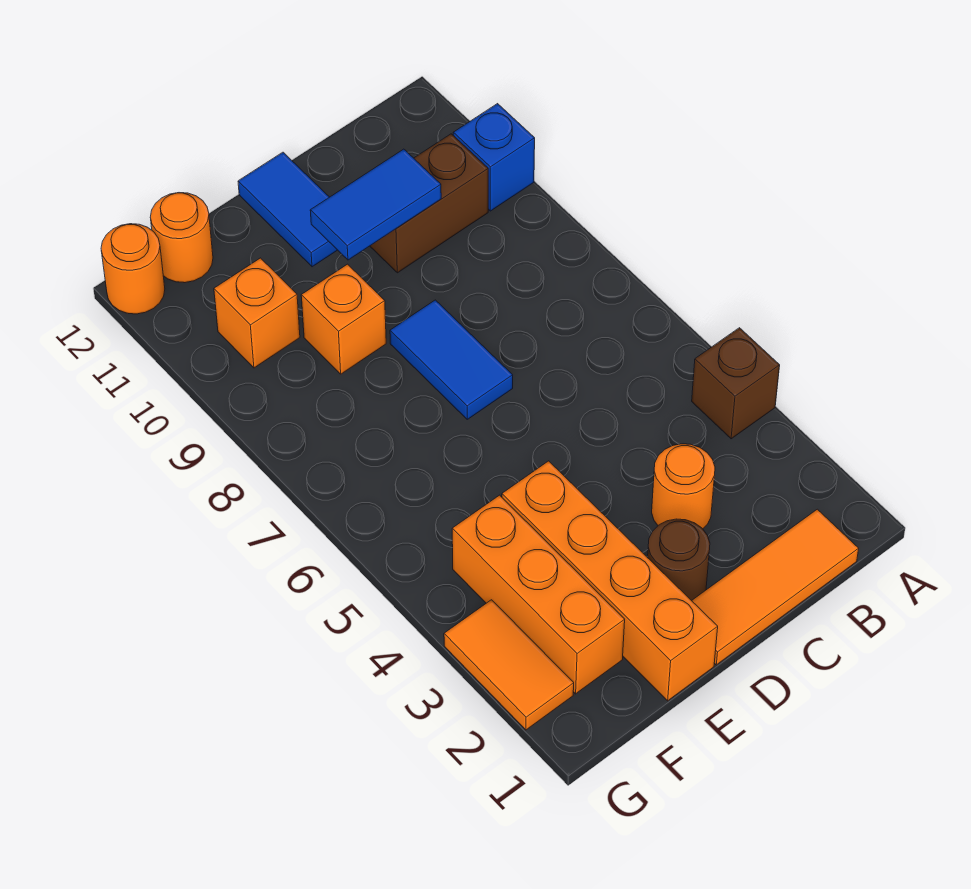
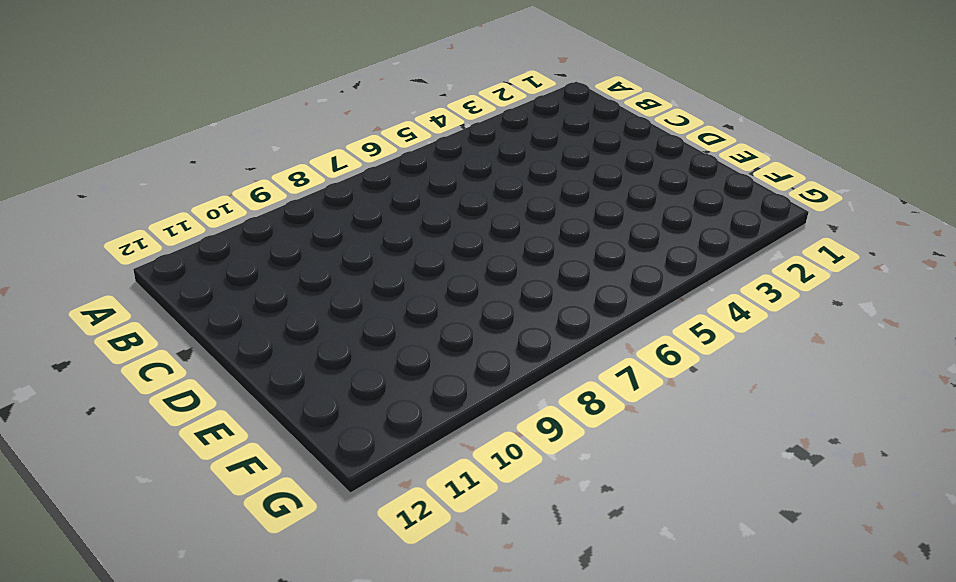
none -> brown brick A4 level 1
none -> blue brick A10 level 1
none -> orange tile B1:D1 level 1

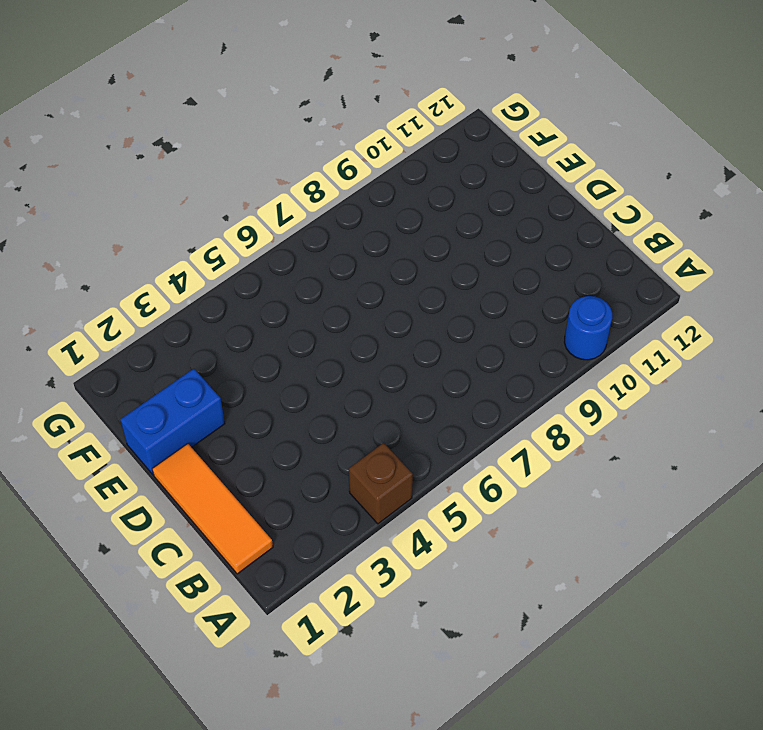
blue round brick A10 level 1 -> blue brick A10 level 1
blue brick E1:E2 level 1 -> orange brick E1:E4 level 1
none -> brown brick B10:C10 level 1
none -> orange round brick C3 level 1
none -> brown round brick D2 level 1

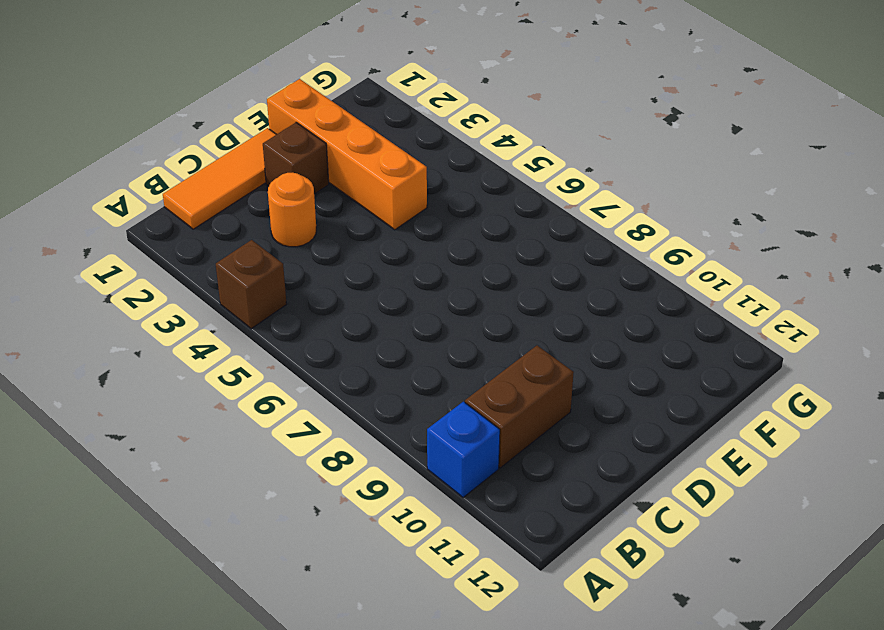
brown brick D2 level 1 -> brown round brick D2 level 1
none -> blue tile D7:D8 level 1
none -> blue tile D11:D12 level 1
none -> orange brick E9 level 1

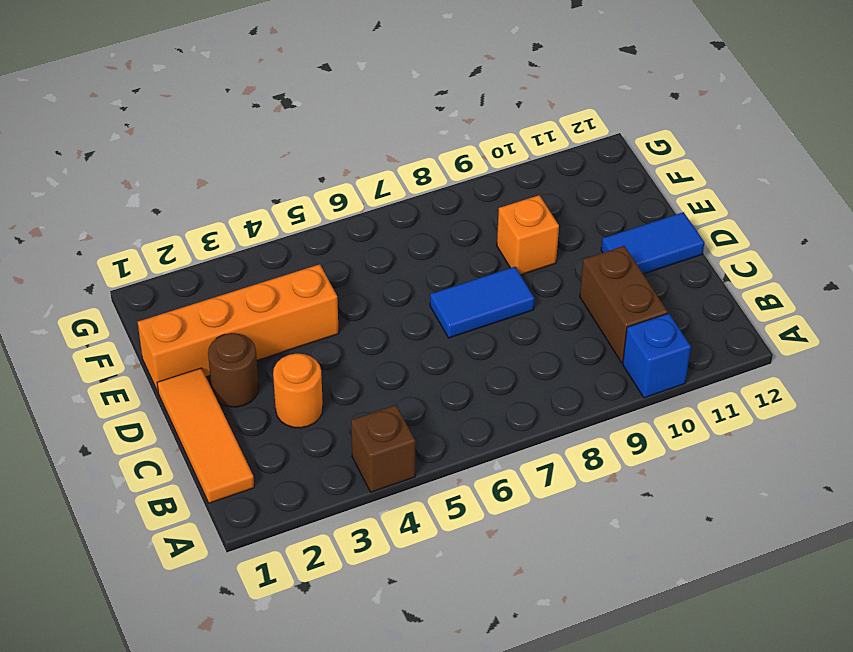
none -> orange brick F2:F4 level 1
none -> orange brick F10 level 1
none -> orange round brick F12 level 1

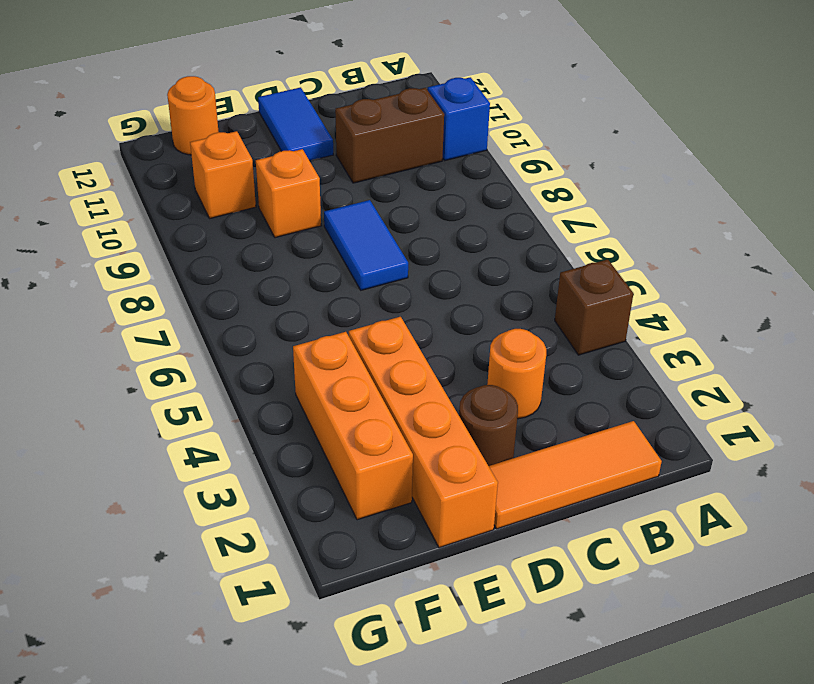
none -> orange tile G2:G3 level 1
none -> orange round brick G12 level 1
none -> blue tile C10:D10 level 2

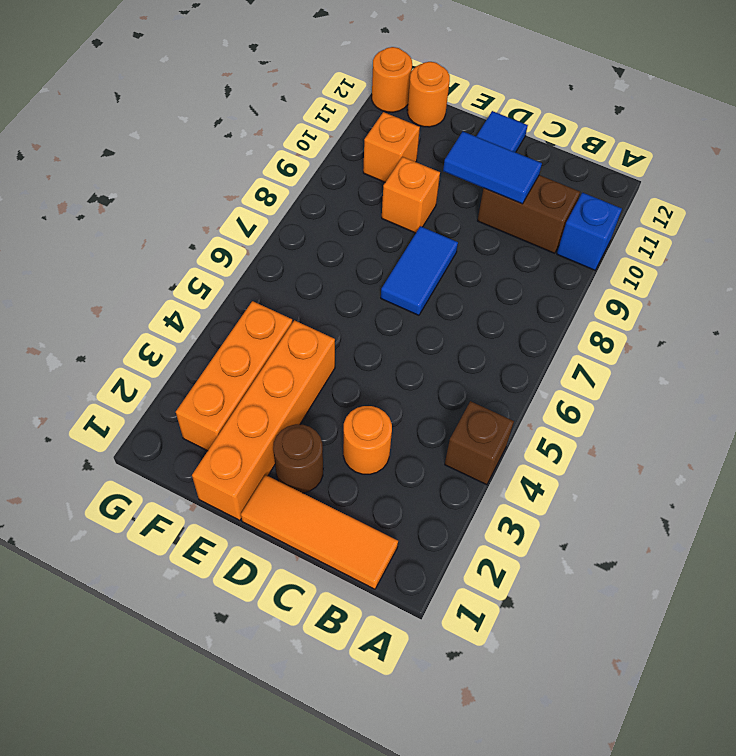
none -> orange tile G2:G3 level 1

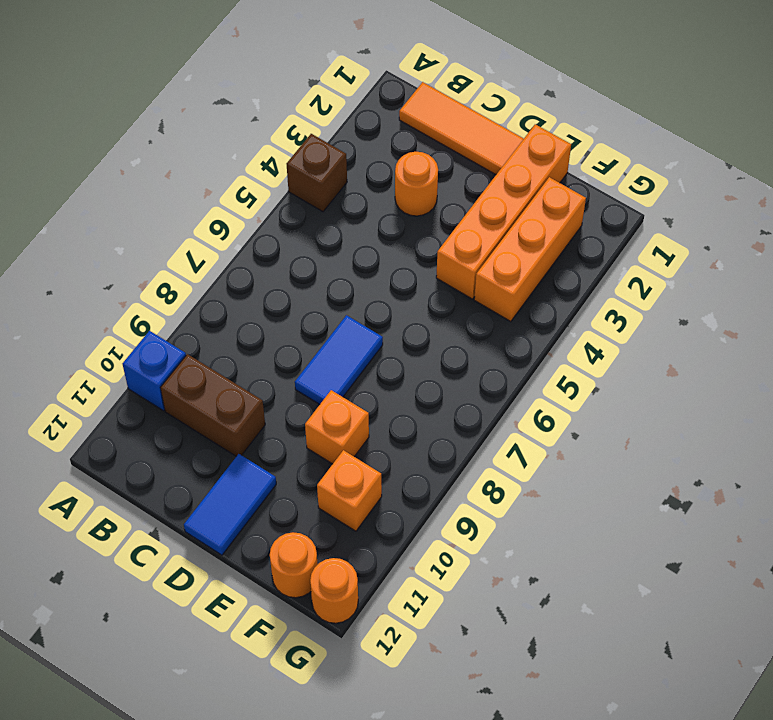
none -> brown round brick D2 level 1
none -> orange tile G2:G3 level 1
none -> blue tile C10:D10 level 2

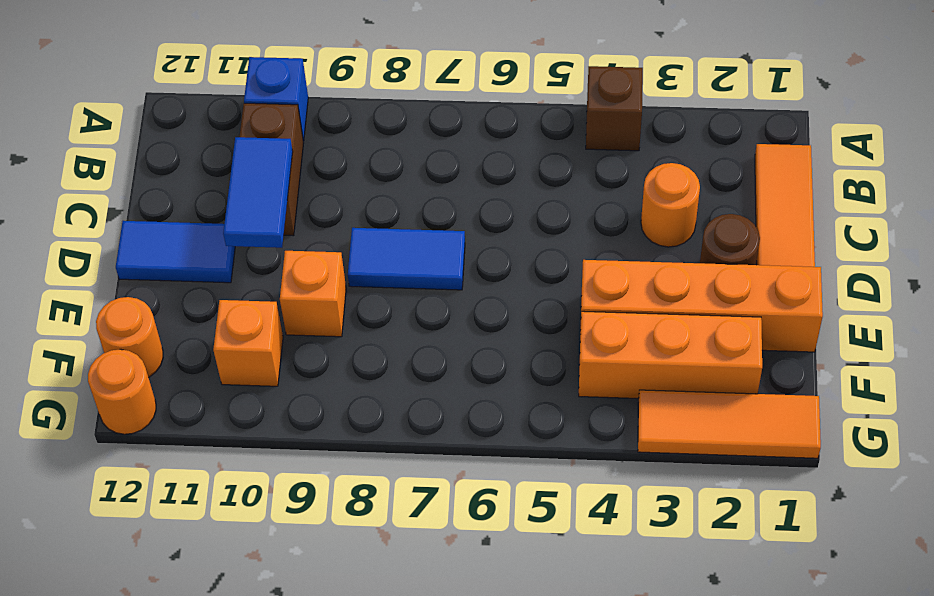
orange tile G1:G3 level 1 -> orange tile G2:G3 level 1

